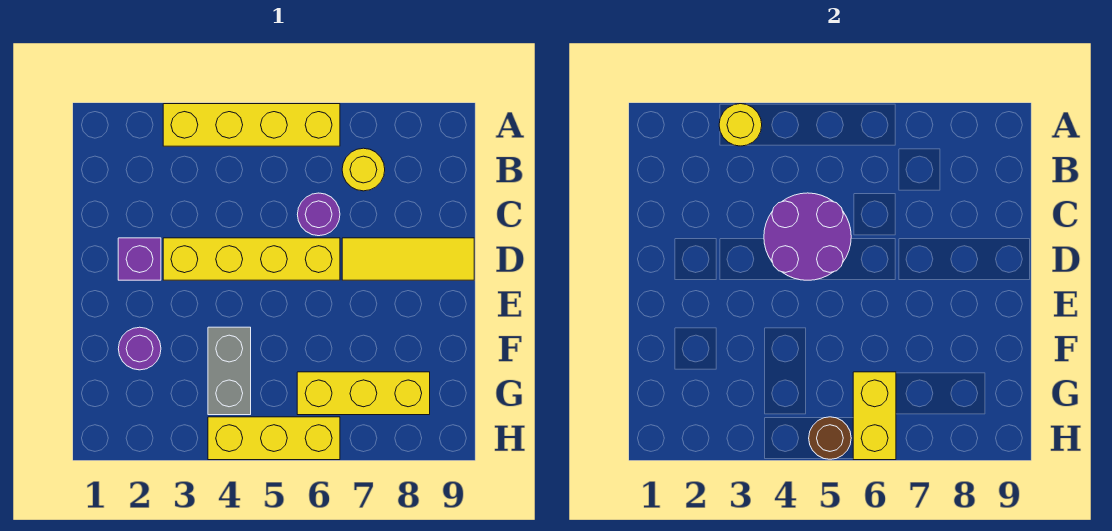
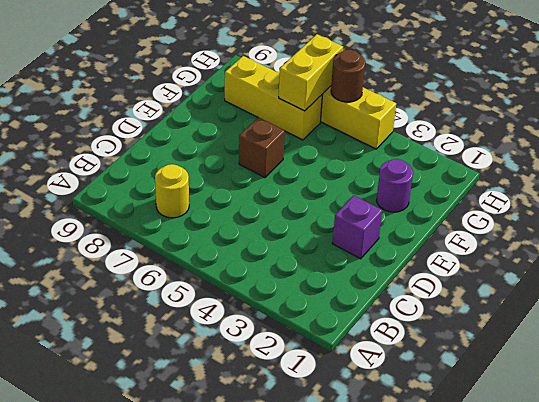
brown brick E6 level 1 -> none
none -> yellow brick A3:A6 level 1
none -> purple round brick C6 level 1
none -> yellow brick D3:D6 level 1

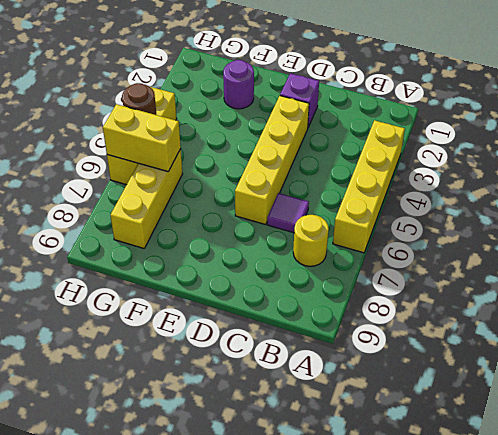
purple tile C6 level 1 -> purple round brick C6 level 1
none -> yellow tile D7:D9 level 1
none -> grey brick F4:G4 level 1
none -> yellow round brick A3 level 2

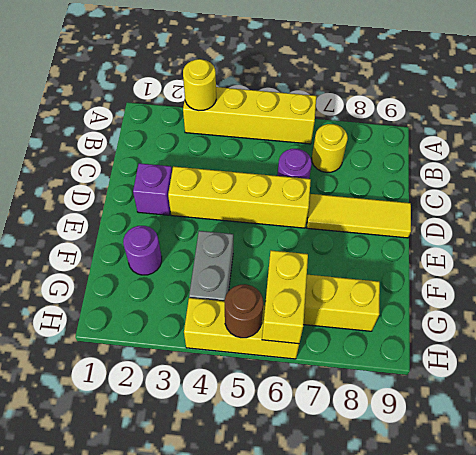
none -> purple round brick C4:D5 level 2

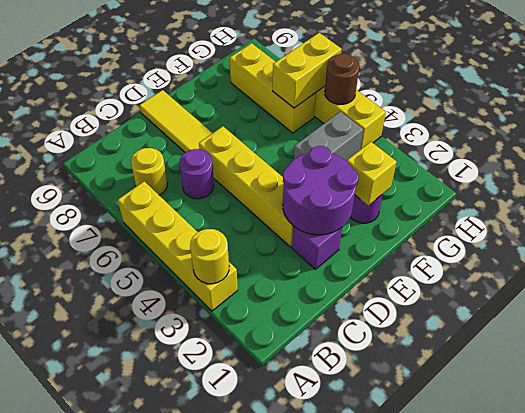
purple round brick D2:E3 level 2 -> purple round brick C4:D5 level 2
yellow brick F2 level 2 -> none

